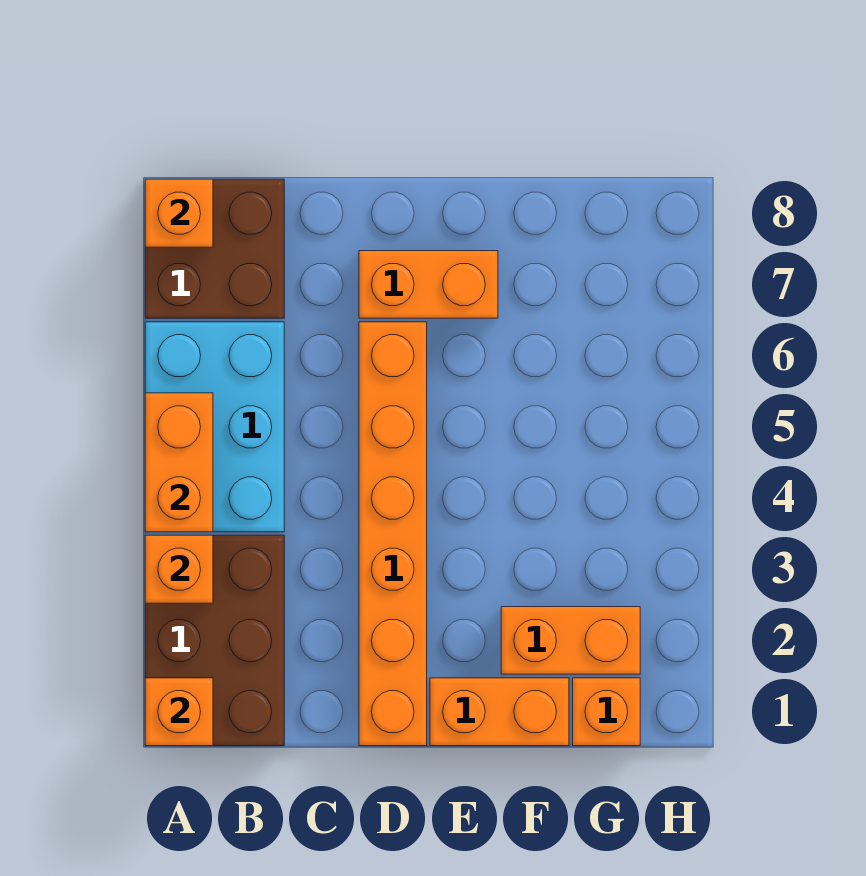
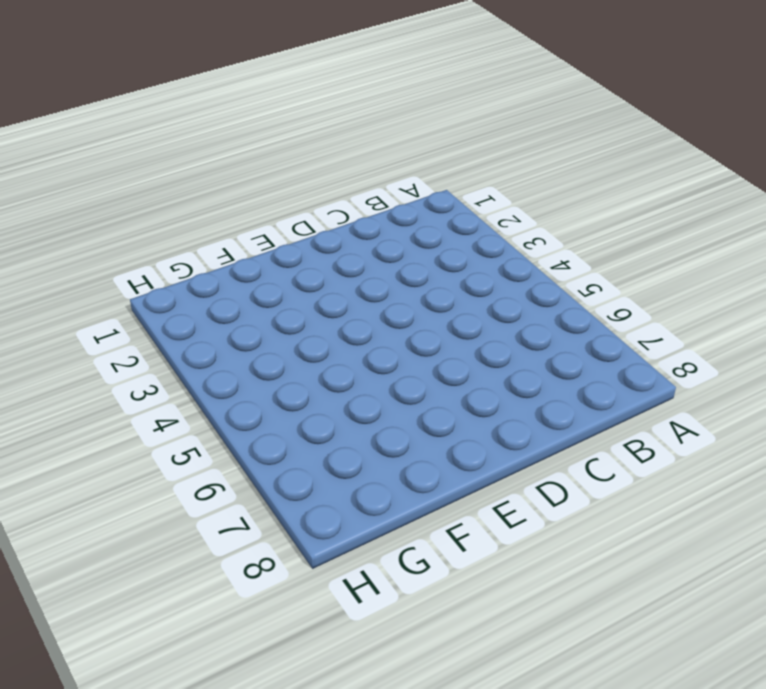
none -> brown brick A1:B3 level 1
none -> cyan brick A4:B6 level 1
none -> brown brick A7:B8 level 1

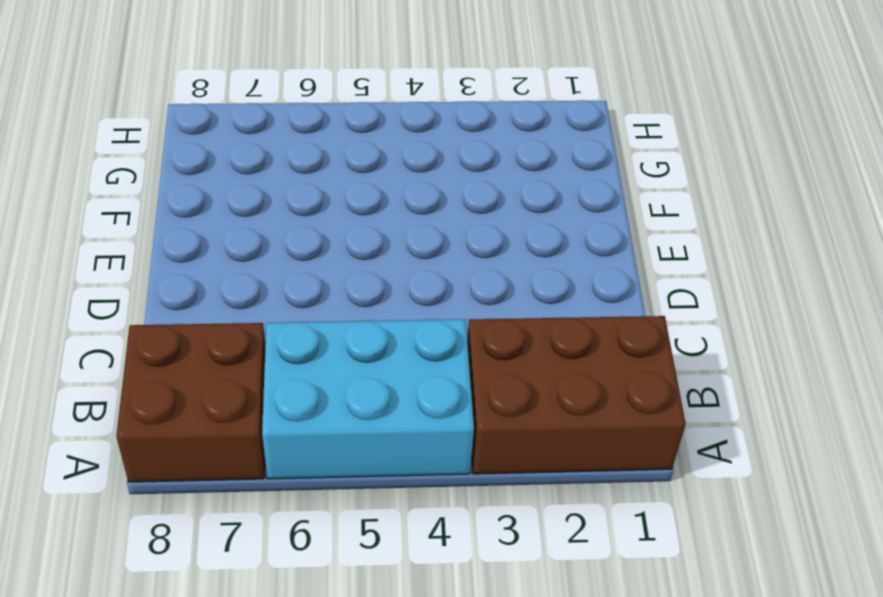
none -> orange brick D1:D6 level 1
none -> orange brick D7:E7 level 1
none -> orange brick E1:F1 level 1

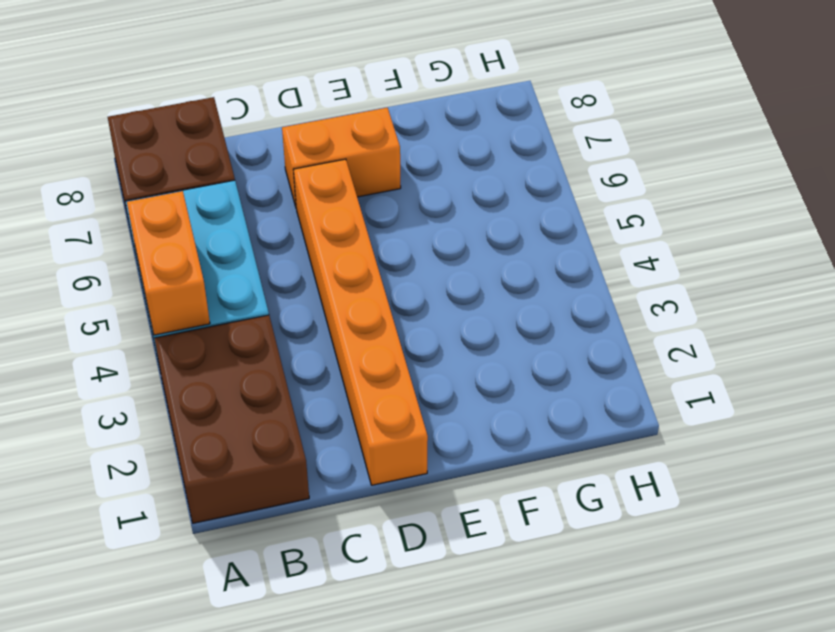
none -> orange brick E1:F1 level 1
none -> orange brick F2:G2 level 1
none -> orange brick G1 level 1

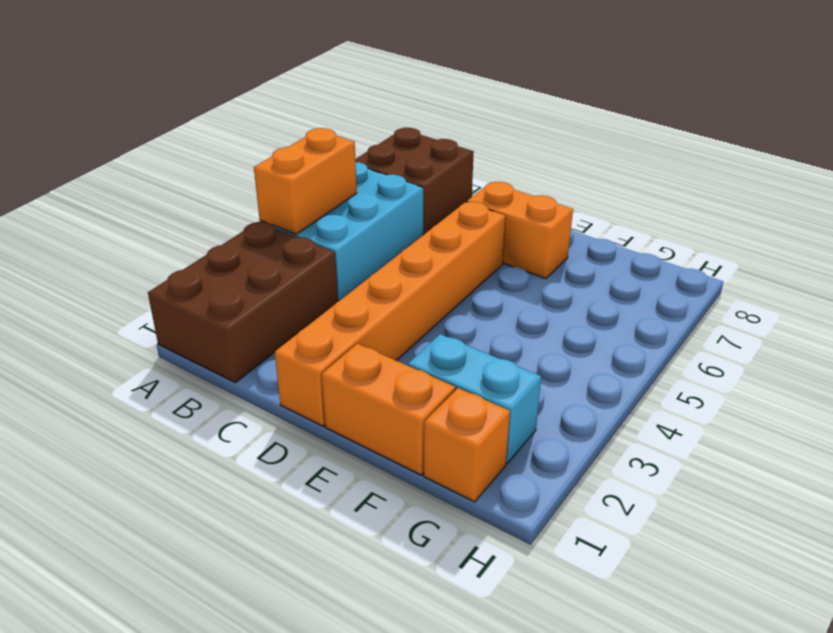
cyan brick F2:G2 level 1 -> orange brick F2:G2 level 1
none -> orange brick A1 level 2
none -> orange brick A3 level 2
none -> orange brick A8 level 2

